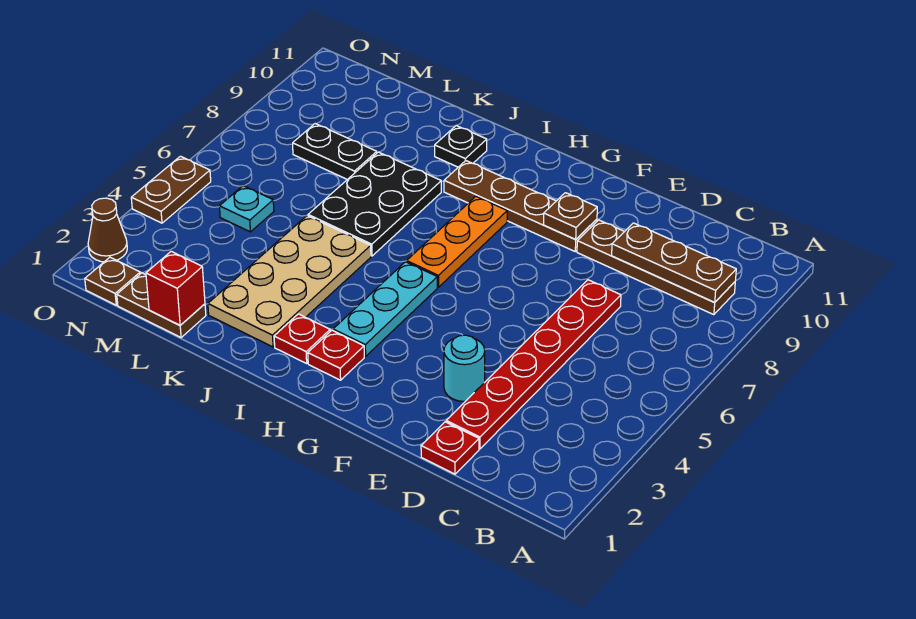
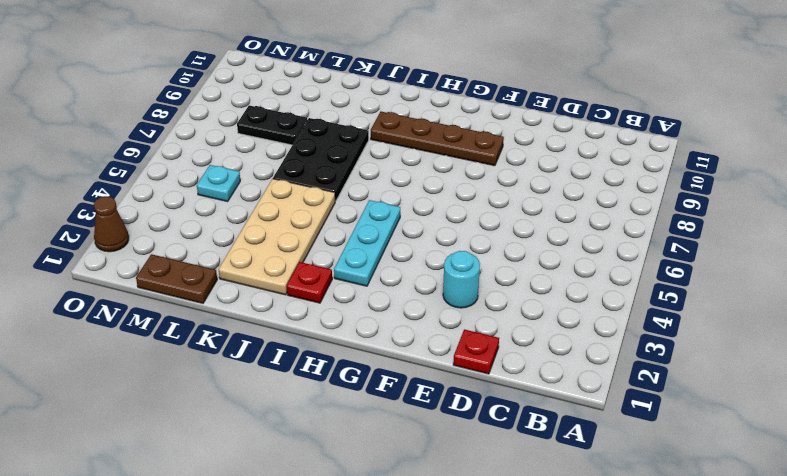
none -> brown plate B9:E9 level 1
none -> red plate D2:D7 level 1
none -> red plate H2 level 1

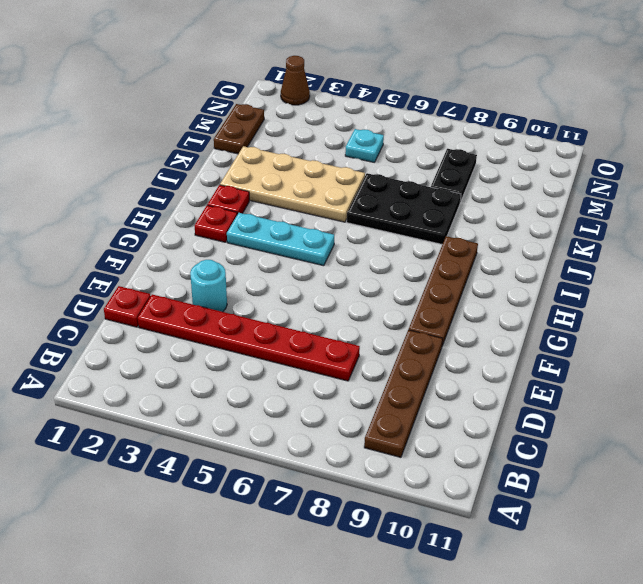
none -> orange plate H6:H8 level 1
none -> black plate J10 level 1
none -> brown plate N1 level 1

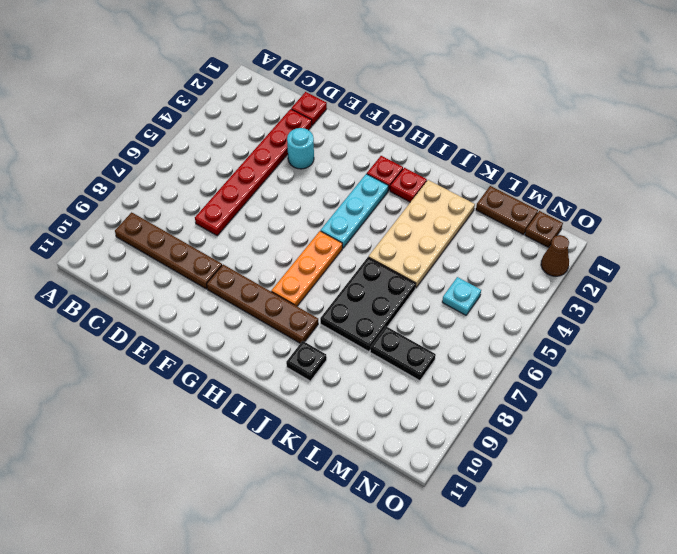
none -> brown plate O4:O5 level 1
none -> brown plate B9:D9 level 2
none -> brown plate F9 level 2

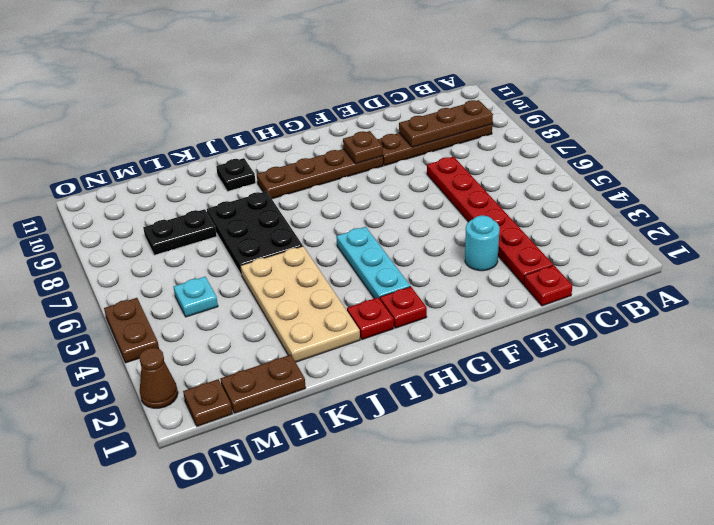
none -> orange plate H6:H8 level 1
none -> red brick L1 level 2

